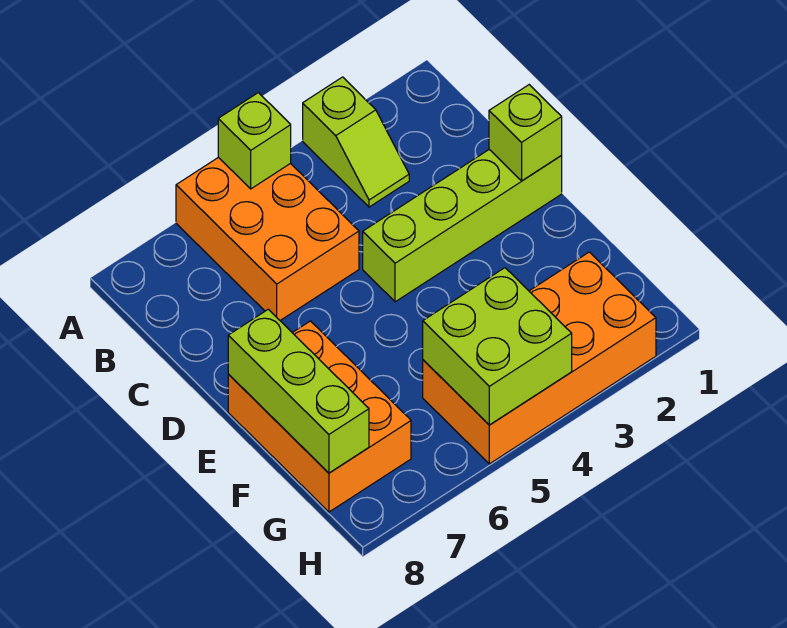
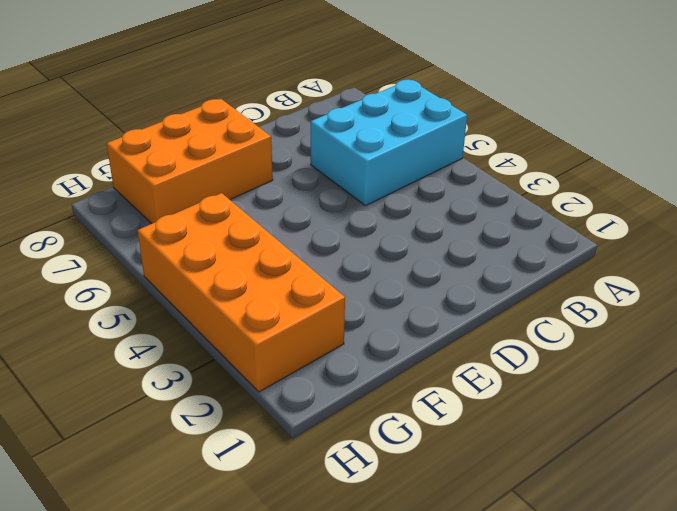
cyan brick A5:C6 level 1 -> orange brick A5:C6 level 1
none -> lime slope A3:B3 level 1 top A
none -> lime brick D1:D4 level 1

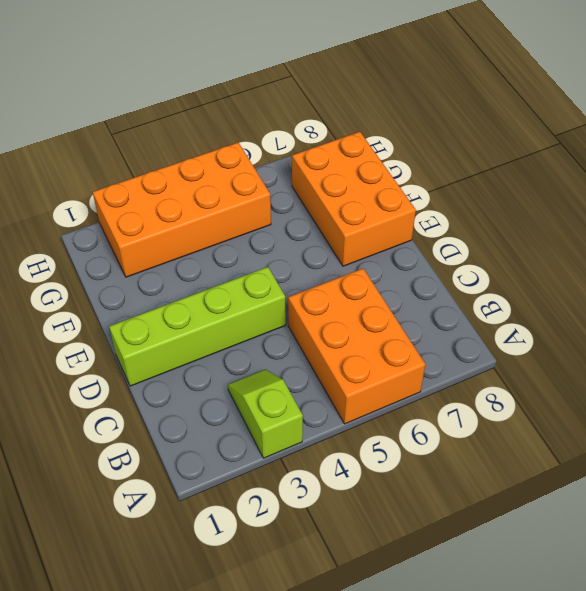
none -> lime brick A5 level 2
none -> lime brick D1 level 2

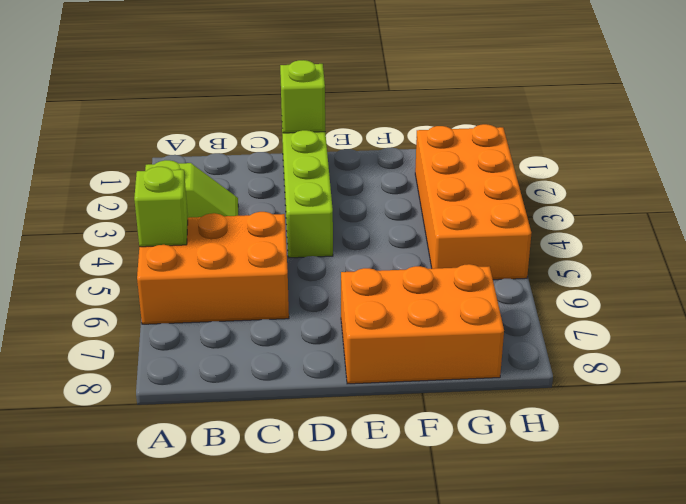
none -> lime brick E8:G8 level 2
none -> lime brick G4:H5 level 2

